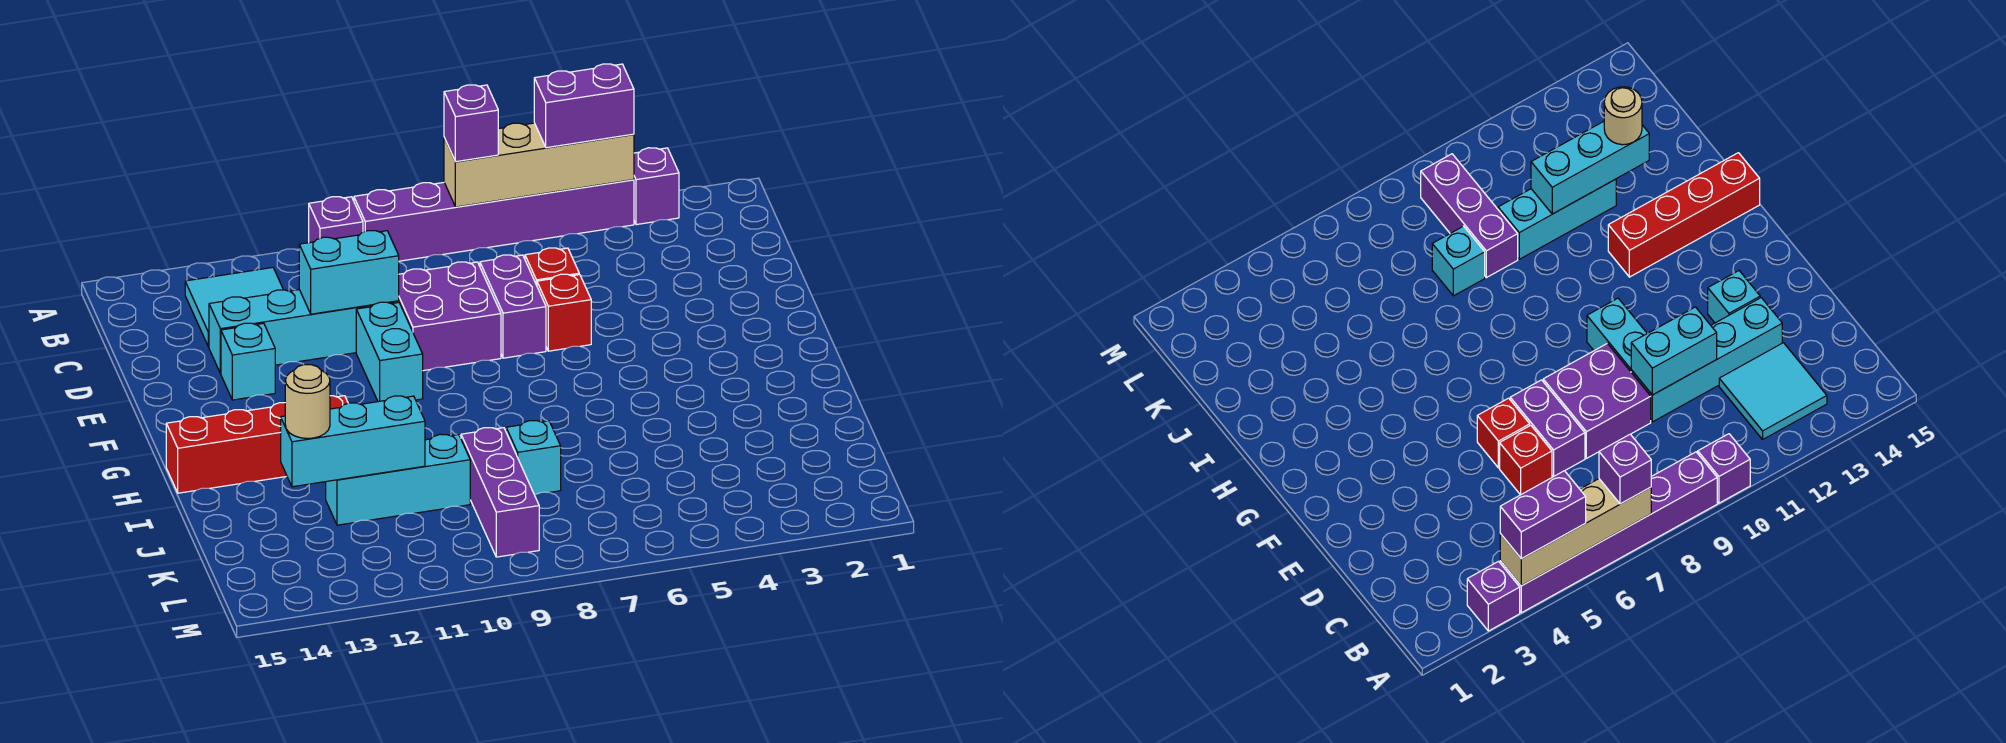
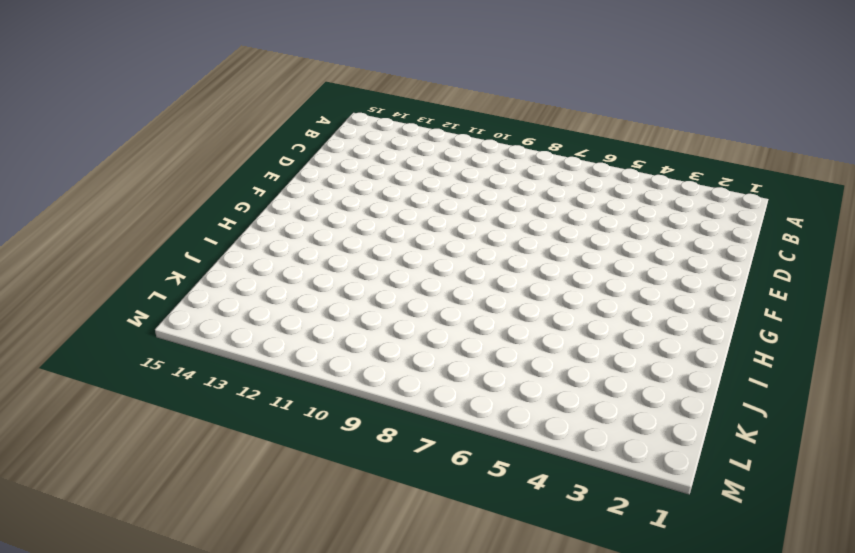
none -> purple brick A3 level 1
none -> purple brick A4:A9 level 1
none -> purple brick A10 level 1

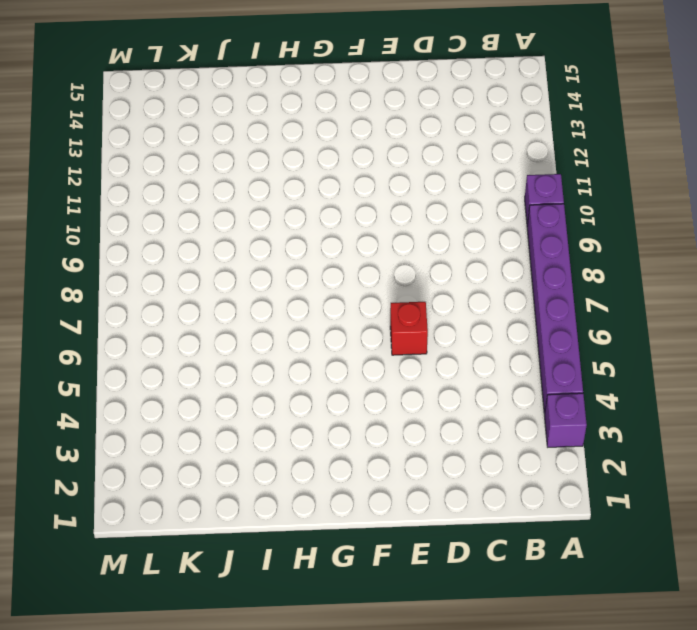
none -> cyan tile B12:C13 level 1
none -> red brick D6 level 1
none -> purple brick D7:E7 level 1

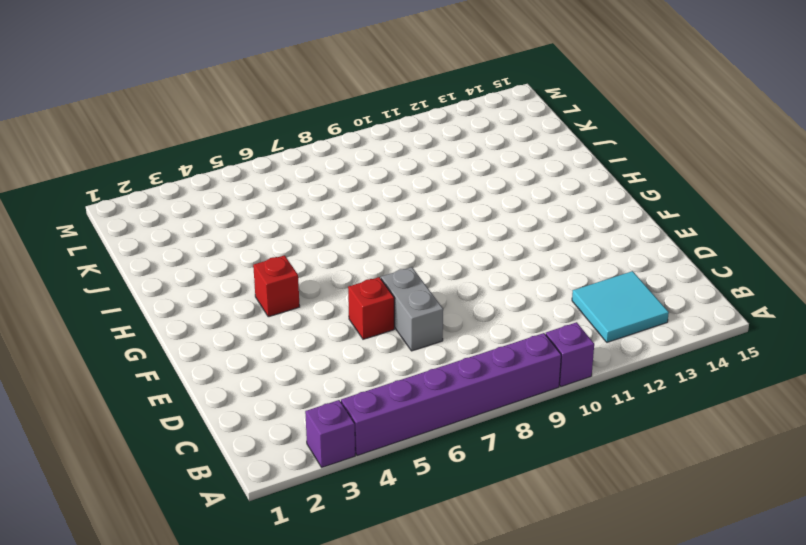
grey brick D7:E7 level 1 -> purple brick D7:E7 level 1
red brick G4 level 1 -> red brick D6 level 1
none -> purple brick D8:E9 level 1
none -> cyan brick D10:D13 level 1
none -> cyan brick E10:F10 level 1

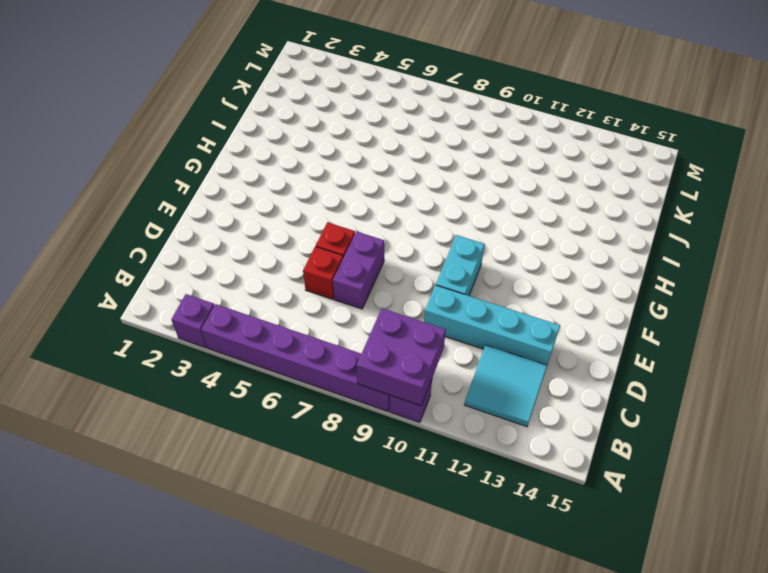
purple brick A9:B10 level 2 -> purple brick D8:E9 level 1
none -> cyan brick E13 level 1
none -> red brick H12:H15 level 1
none -> cyan brick J8 level 1

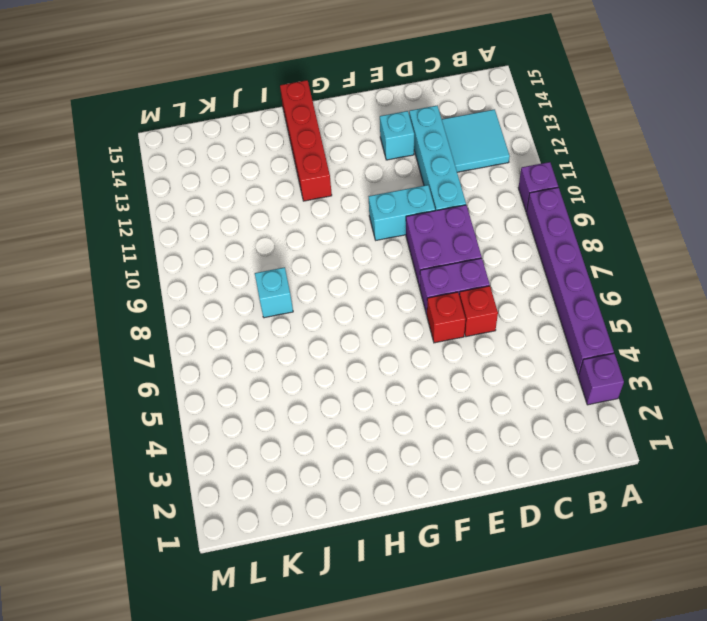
none -> purple brick J9:L9 level 1
none -> cyan brick J10:J12 level 1
none -> tan brick A4:A7 level 2

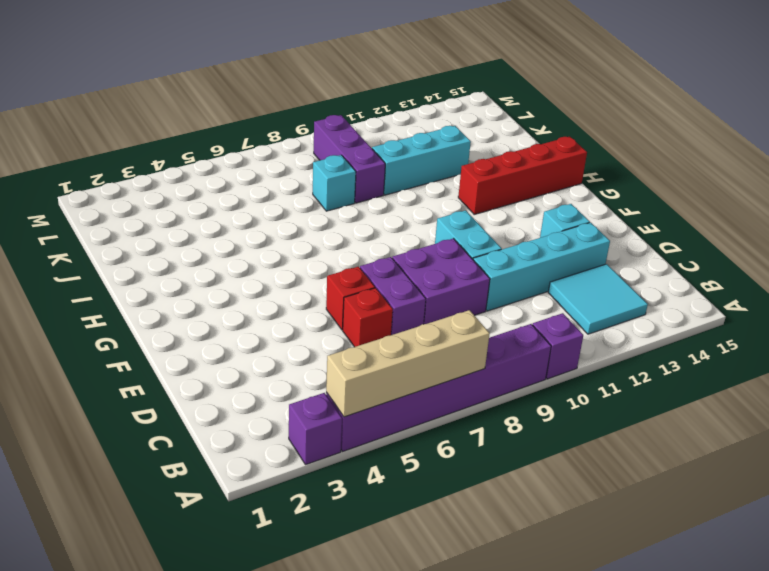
none -> cyan brick D10:D11 level 2
none -> cyan brick J11:J13 level 2
none -> purple brick A4:A5 level 3

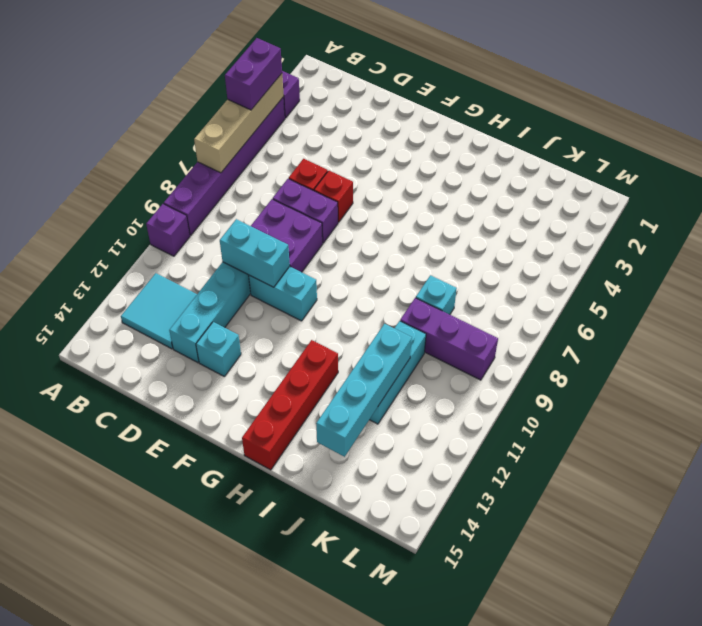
cyan brick D10:E10 level 2 -> cyan brick D10:D11 level 2
cyan brick J11:J14 level 2 -> cyan brick J11:J13 level 2
none -> purple brick A7 level 3
none -> tan round brick J13 level 3

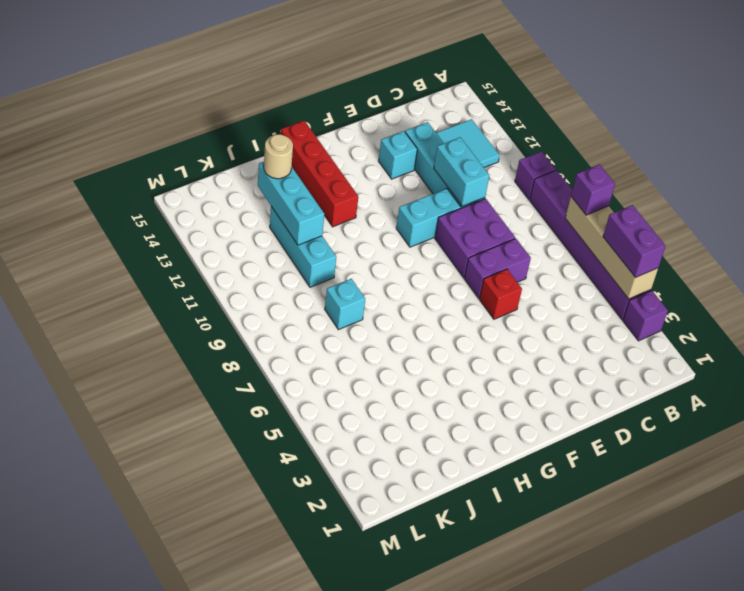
none -> red brick D6 level 1
none -> purple brick J9:L9 level 1

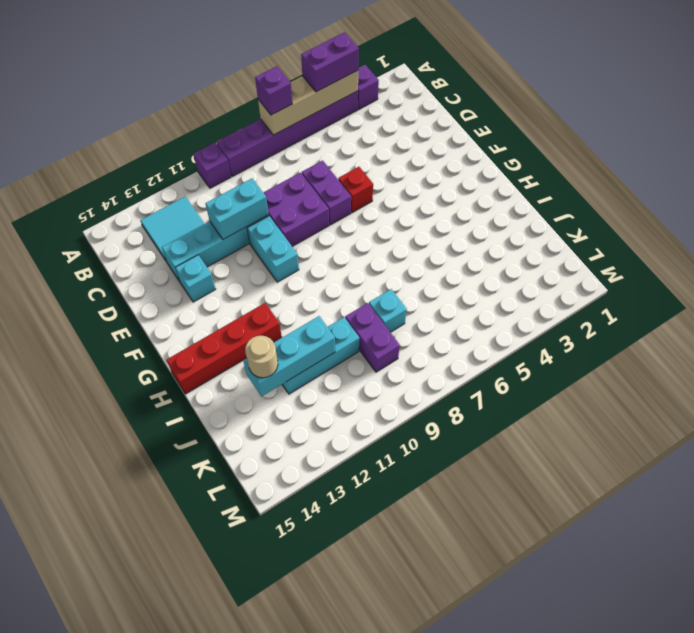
purple brick J9:K9 level 1 -> purple brick J9:L9 level 1
none -> red brick D6 level 1

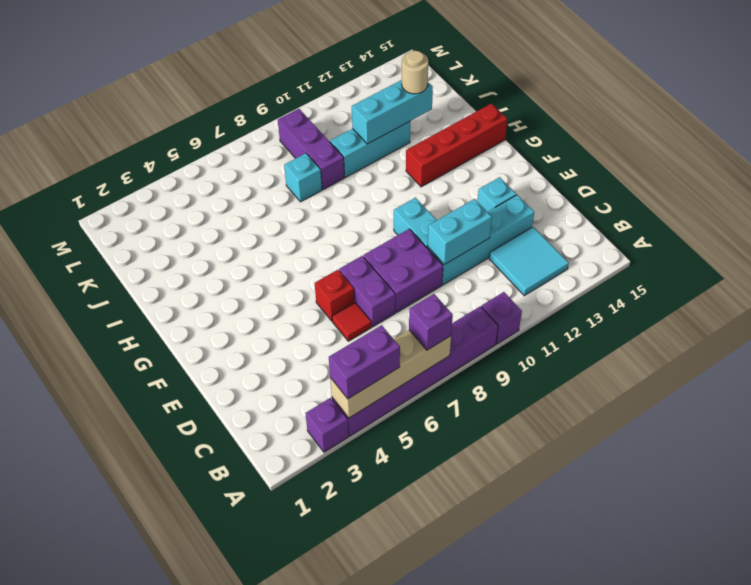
red tile D6 level 1 -> red brick D6 level 1

